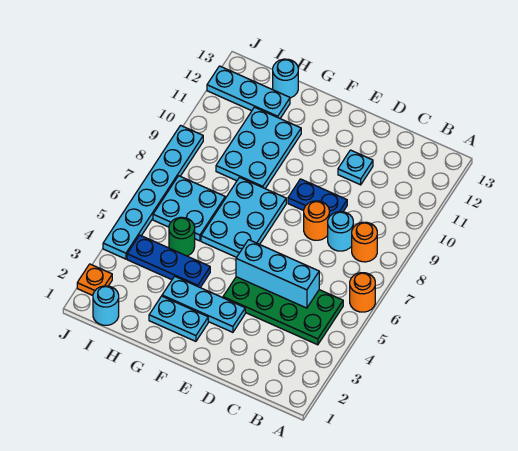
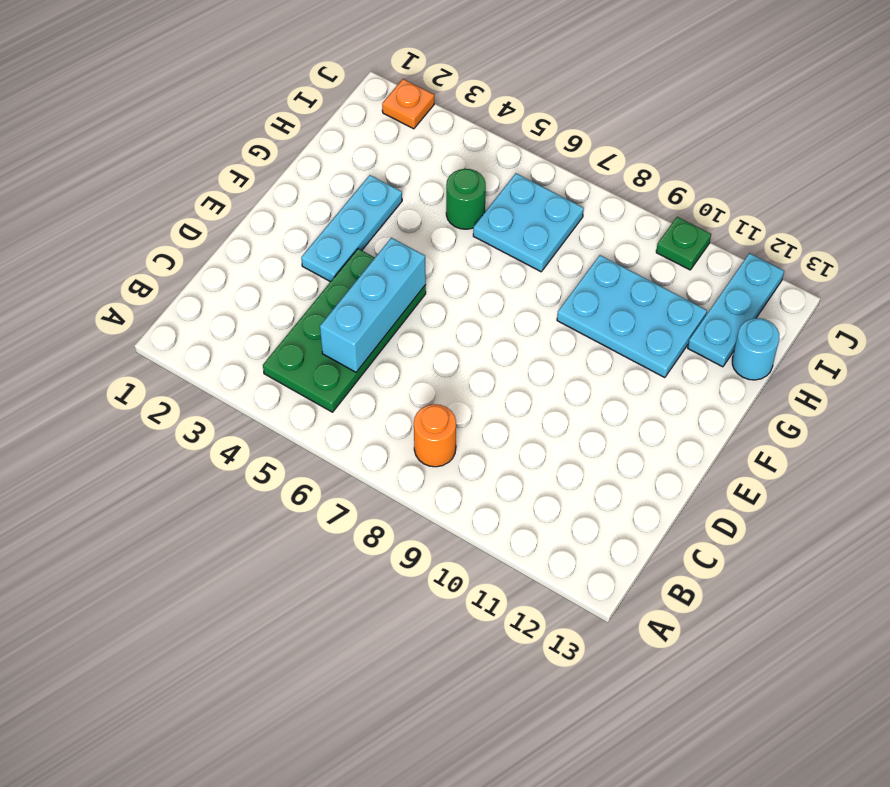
green plate J10 level 1 -> none
none -> orange round brick A6 level 1
none -> cyan round brick C8 level 1
none -> orange round brick D8 level 1

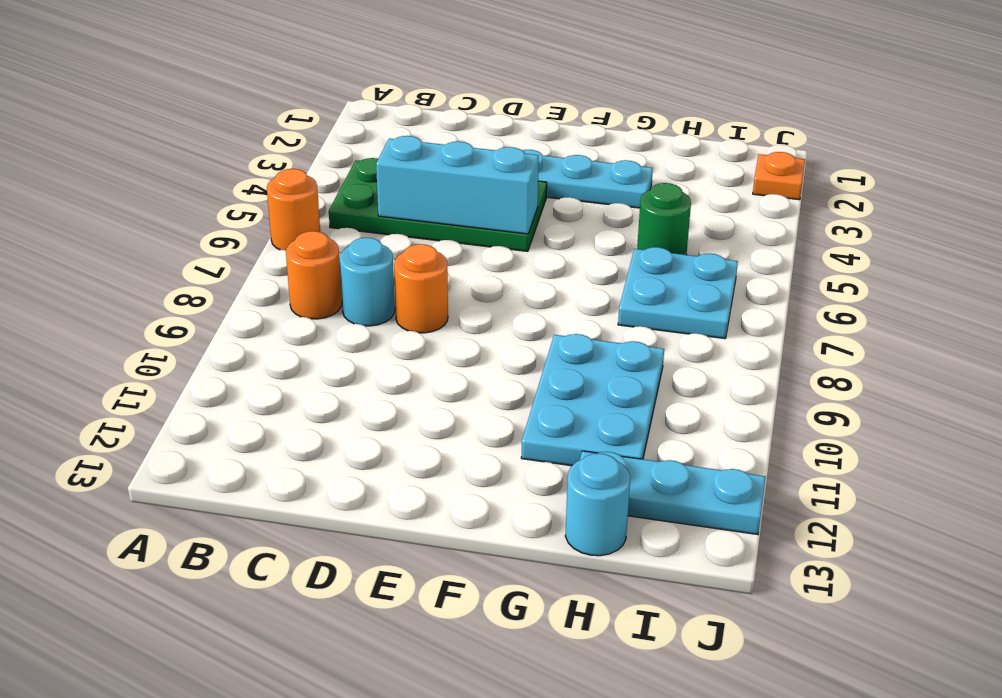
none -> blue plate D9:E9 level 1
none -> cyan plate D11 level 1
none -> cyan plate F2:G2 level 1

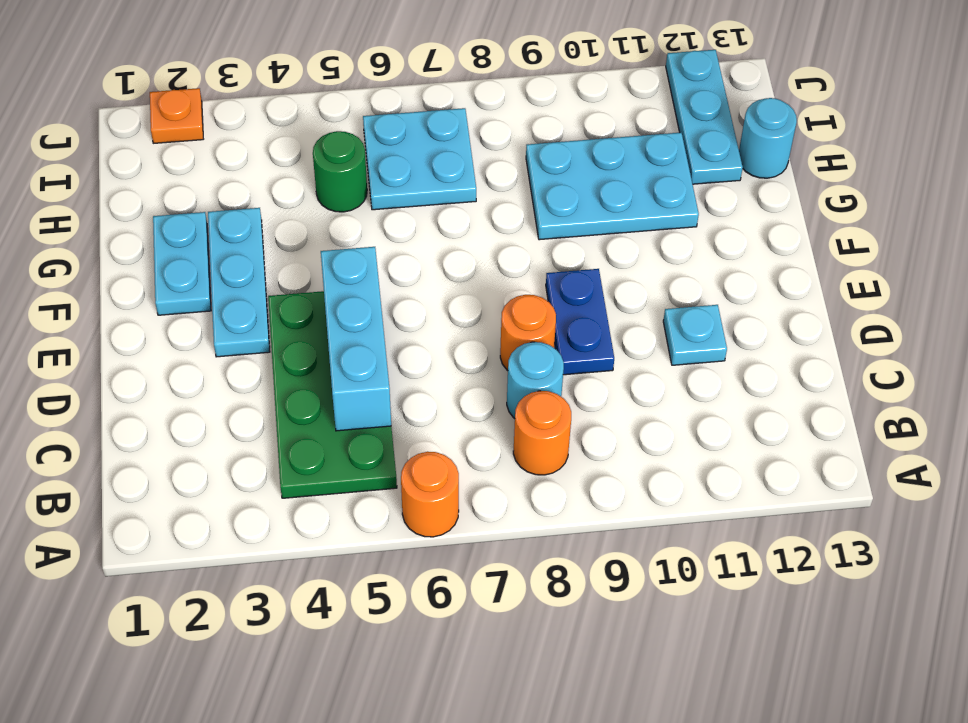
none -> cyan plate F6:G8 level 1
none -> blue plate G4:I4 level 1
none -> cyan round brick I1 level 1

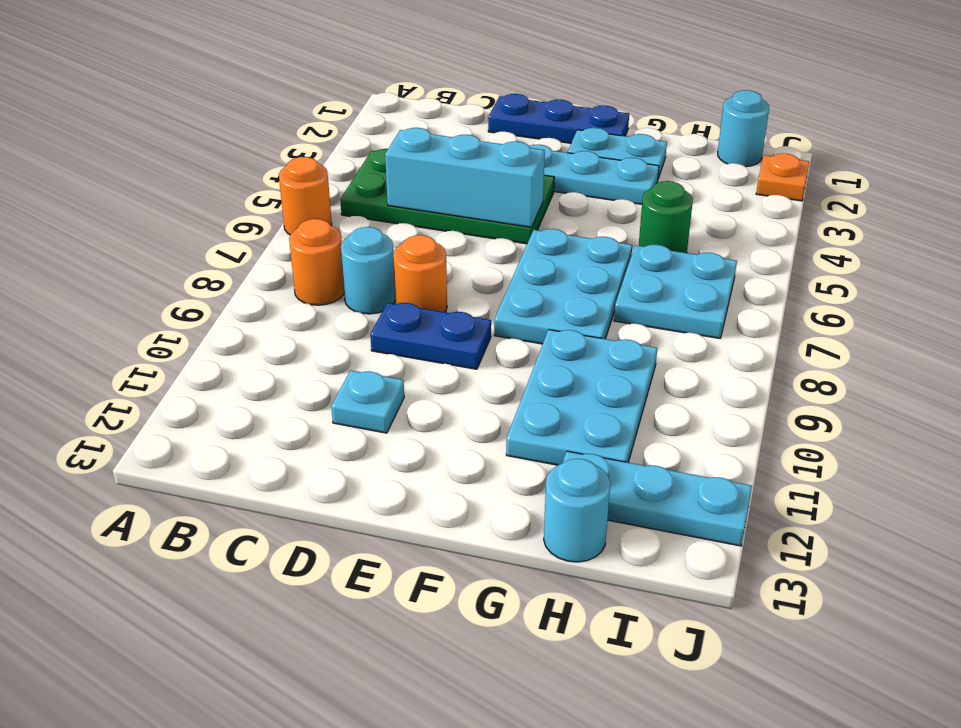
blue plate D1:F1 level 1 -> blue plate G4:I4 level 1
none -> cyan plate J4:J9 level 1

